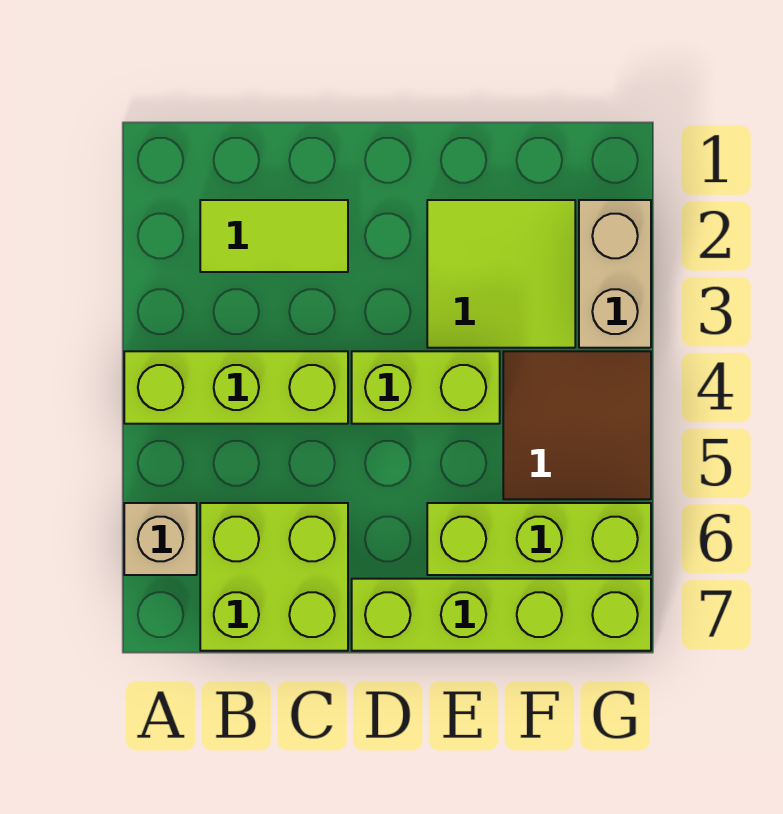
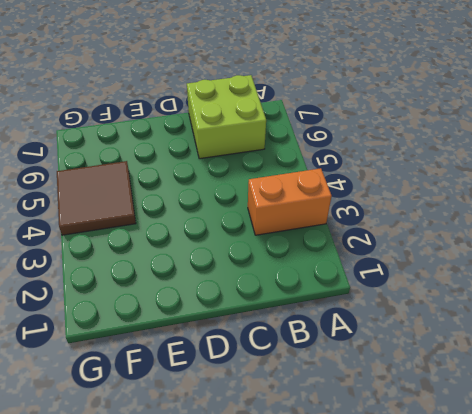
orange brick A3:B3 level 1 -> none
none -> lime brick A4:C4 level 1
none -> tan brick A6 level 1

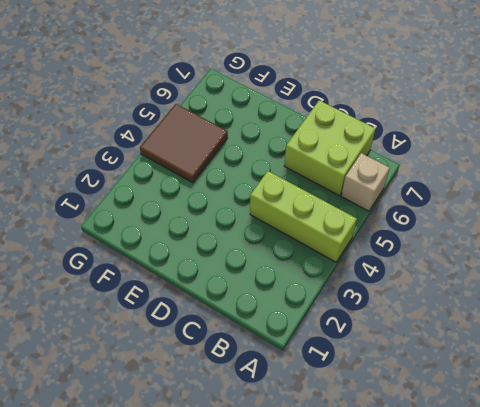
none -> lime tile B2:C2 level 1
none -> lime brick D4:E4 level 1

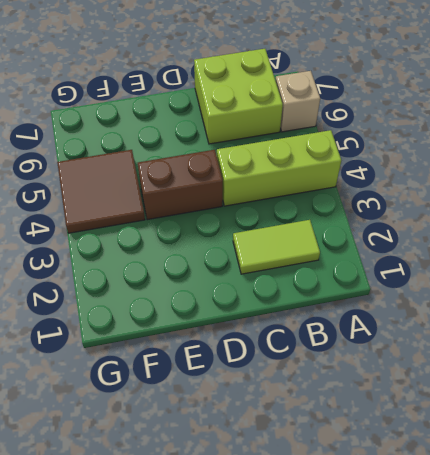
brown brick D4:E4 level 1 -> lime brick D4:E4 level 1
none -> lime brick D7:G7 level 1
none -> lime tile E2:F3 level 1

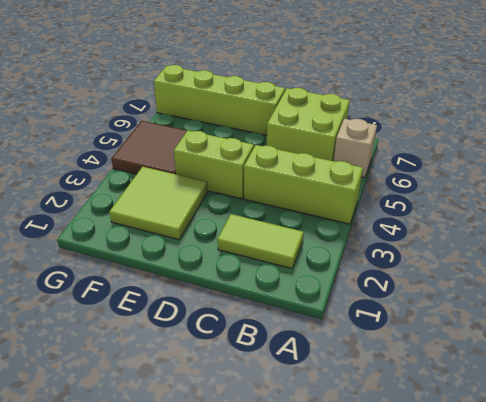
none -> lime brick E6:G6 level 1
none -> tan brick G2:G3 level 1

